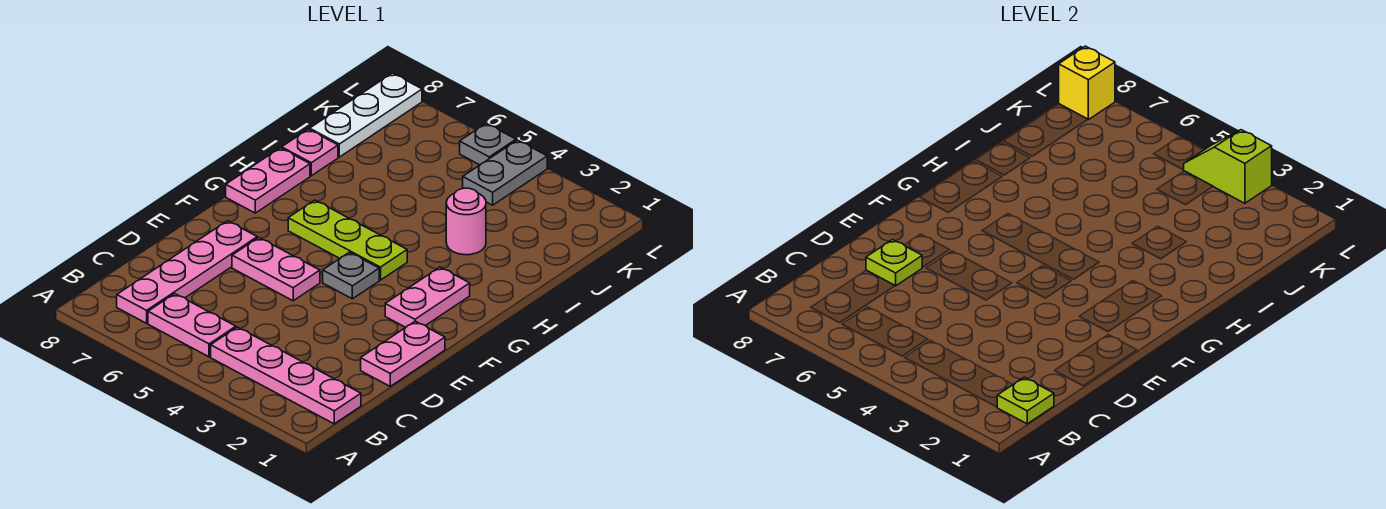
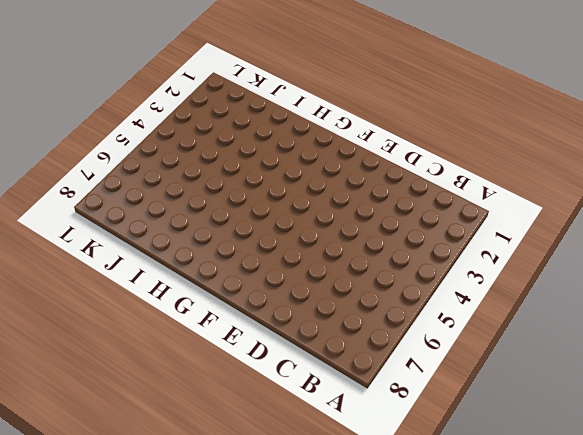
none -> pink plate B1:B4 level 1
none -> pink plate B5:B6 level 1
none -> pink plate B7:E7 level 1

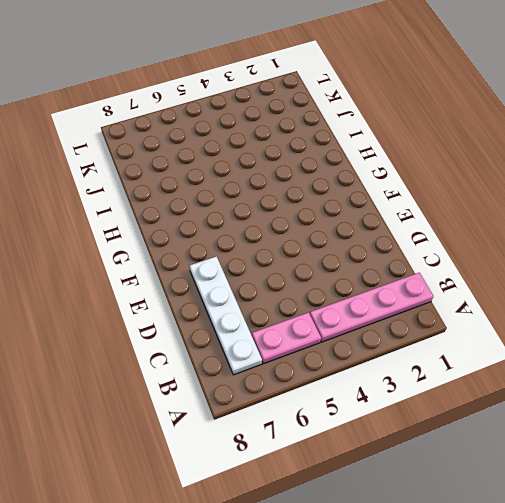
white plate B7:E7 level 1 -> pink plate B7:E7 level 1
none -> pink plate D1:E1 level 1
none -> pink plate E5:E6 level 1
none -> pink plate F2:G2 level 1

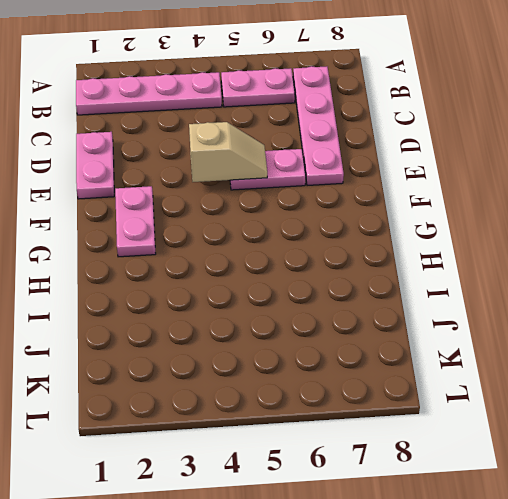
tan slope E4:E5 level 2 top 4 -> none
none -> grey plate F4 level 1
none -> lime plate G4:G6 level 1
none -> pink plate G8:H8 level 1

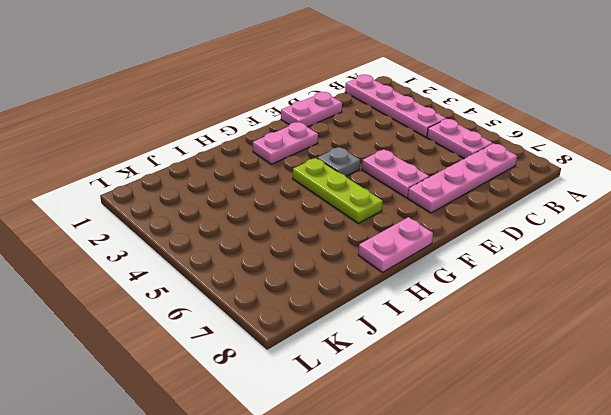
none -> pink round brick I3 level 1
none -> pink plate I8 level 1
none -> white plate J8:L8 level 1

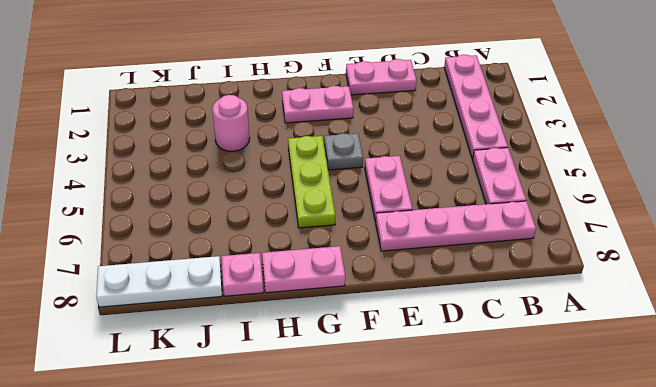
none -> grey plate K4:L4 level 1
none -> grey plate L5 level 1
none -> lime plate B1 level 2

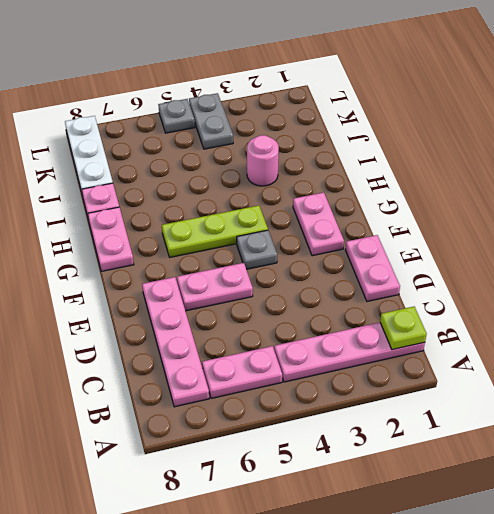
none -> lime plate D7 level 2
none -> lime slope L3:L4 level 2 top 3
none -> yellow brick L8 level 2

